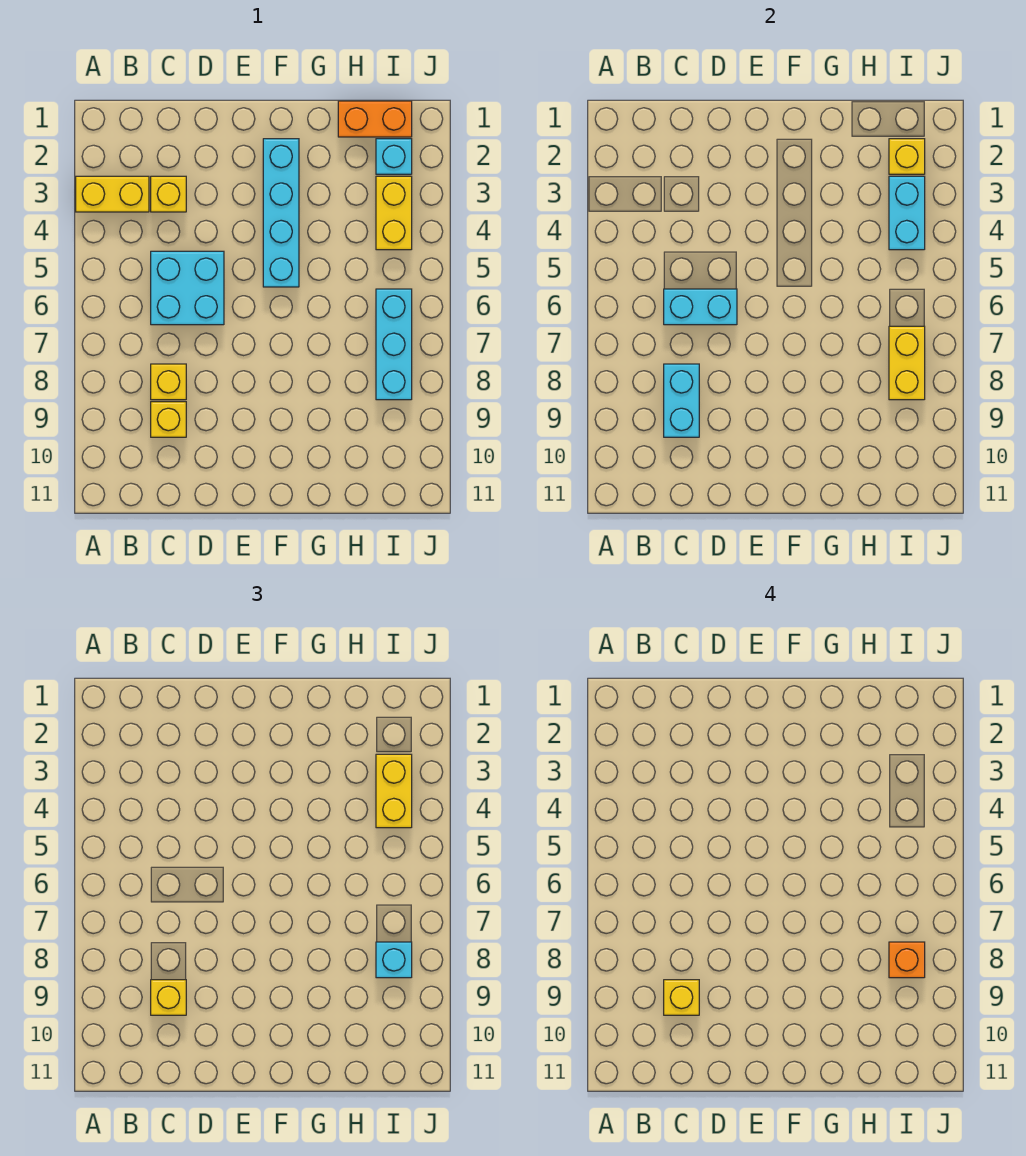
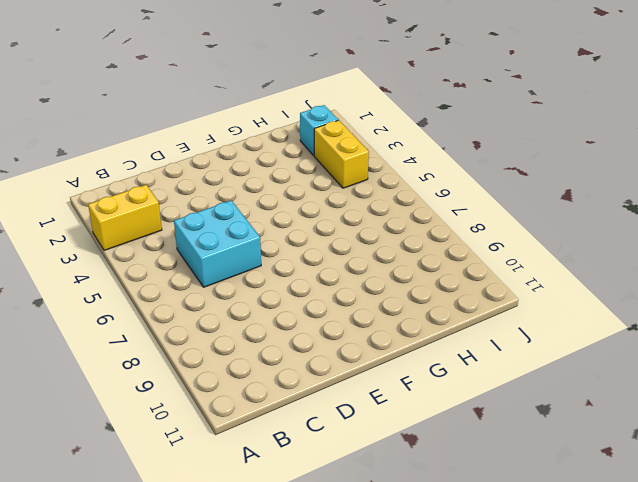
none -> yellow brick C3 level 1
none -> yellow brick C8 level 1
none -> yellow brick C9 level 1

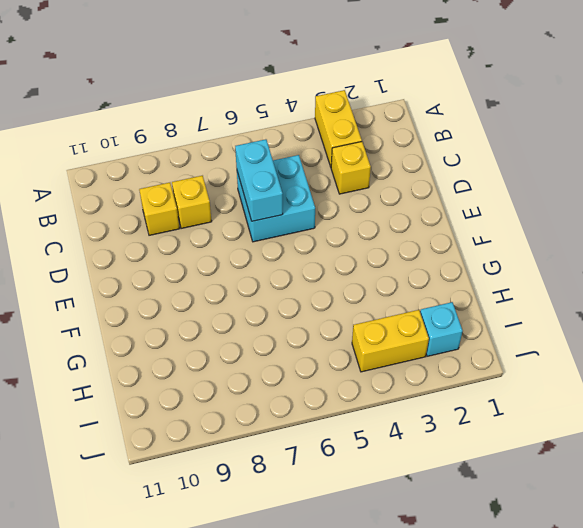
none -> cyan brick F2:F5 level 1
none -> orange brick H1:I1 level 1
none -> cyan brick I6:I8 level 1

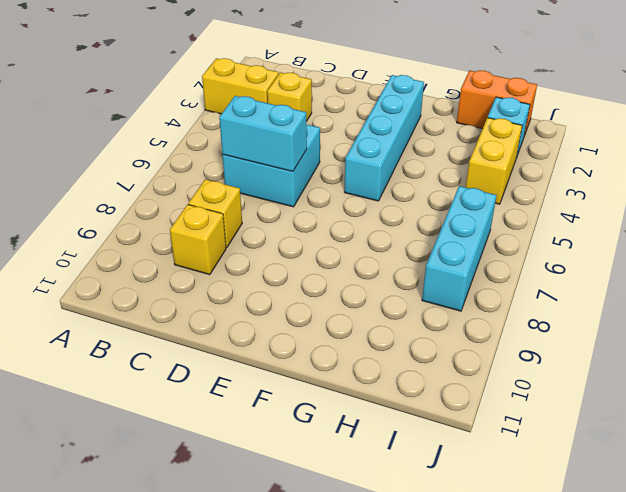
none -> cyan brick C8:C9 level 2
none -> yellow brick I2 level 2
none -> cyan brick I3:I4 level 2

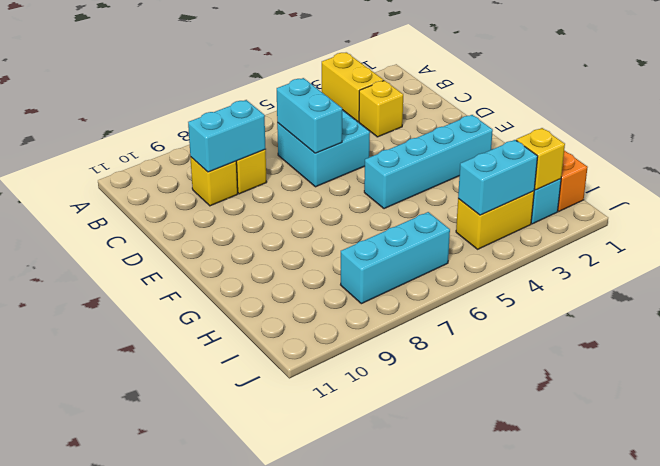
none -> yellow brick I7:I8 level 2
none -> yellow brick C9 level 3
none -> yellow brick I3:I4 level 3

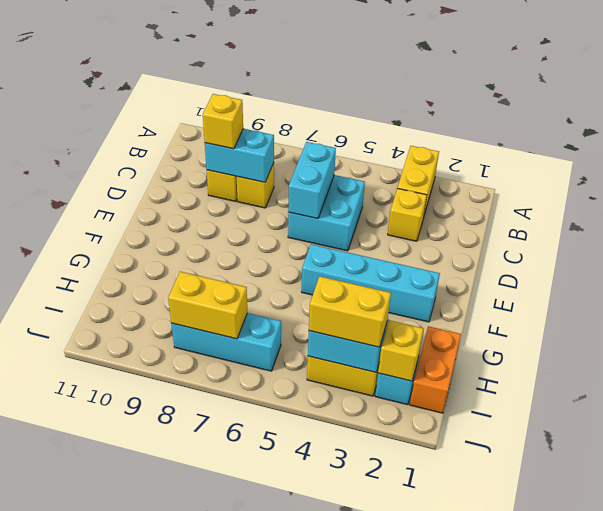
none -> cyan brick I8 level 3
none -> yellow brick C9 level 4
none -> orange brick I8 level 4

